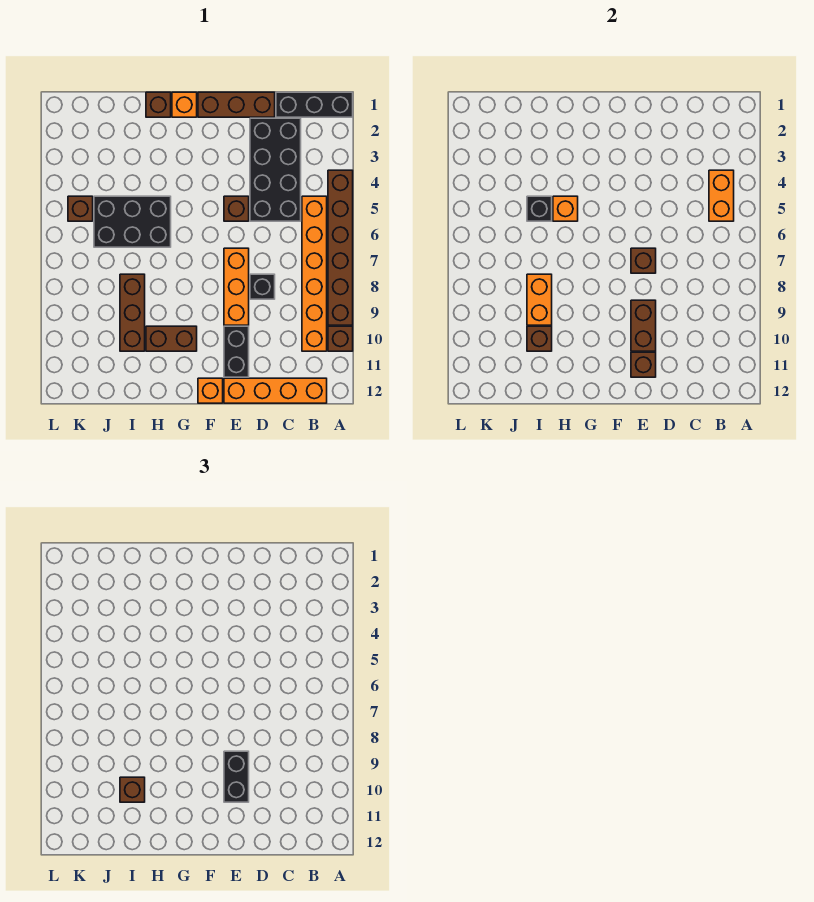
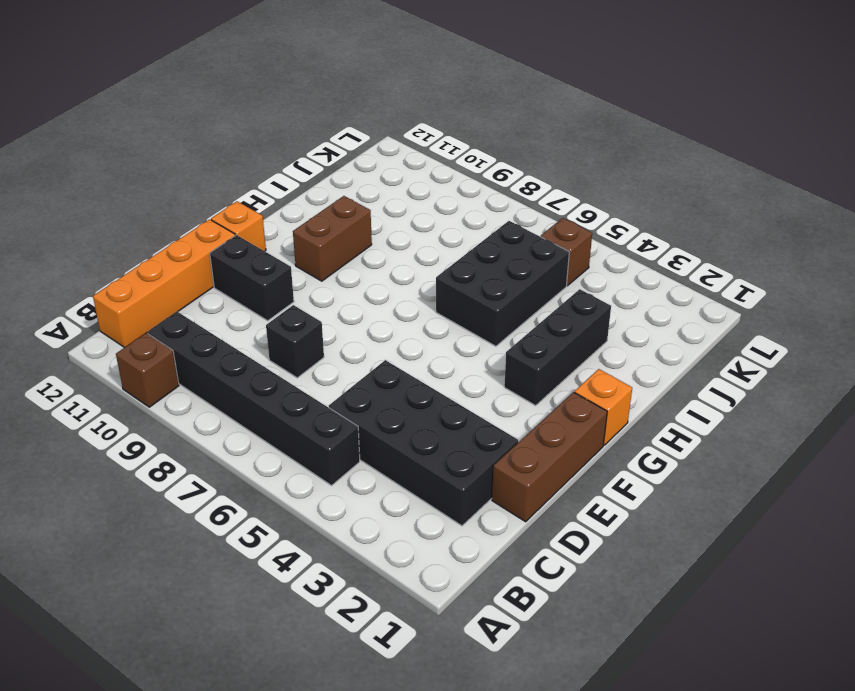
black brick B5:B10 level 1 -> orange brick B5:B10 level 1
black brick G3:I3 level 1 -> black brick A1:C1 level 1
none -> brown brick A4:A9 level 1
none -> brown brick E5 level 1
none -> orange brick E7:E9 level 1

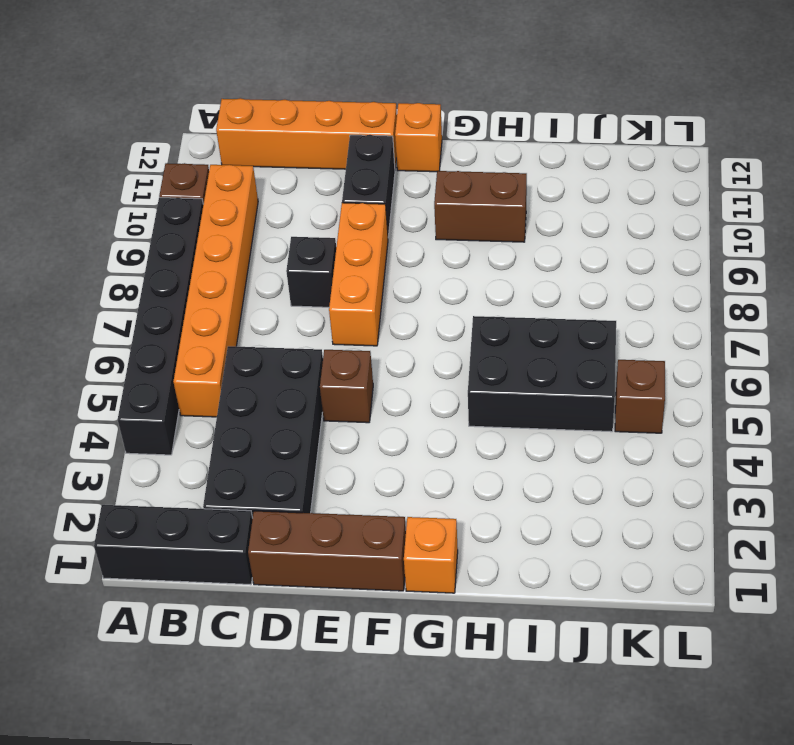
black brick A4:A9 level 1 -> brown brick A4:A9 level 1
none -> brown brick H1 level 1
none -> brown brick I8:I10 level 1
none -> orange brick B4:B5 level 2

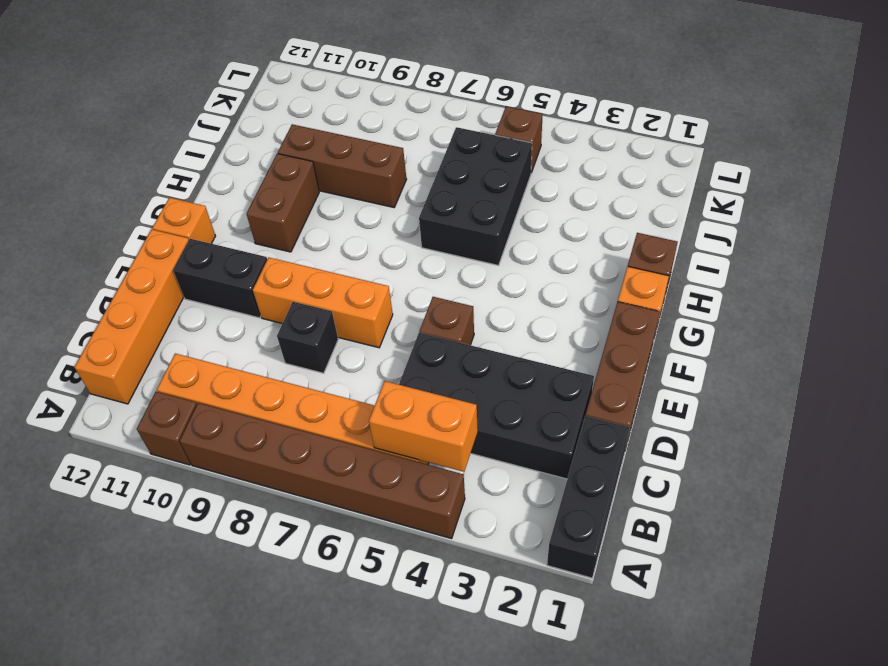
none -> brown brick E7 level 2
none -> brown brick E9:E10 level 2
none -> brown brick E11 level 2

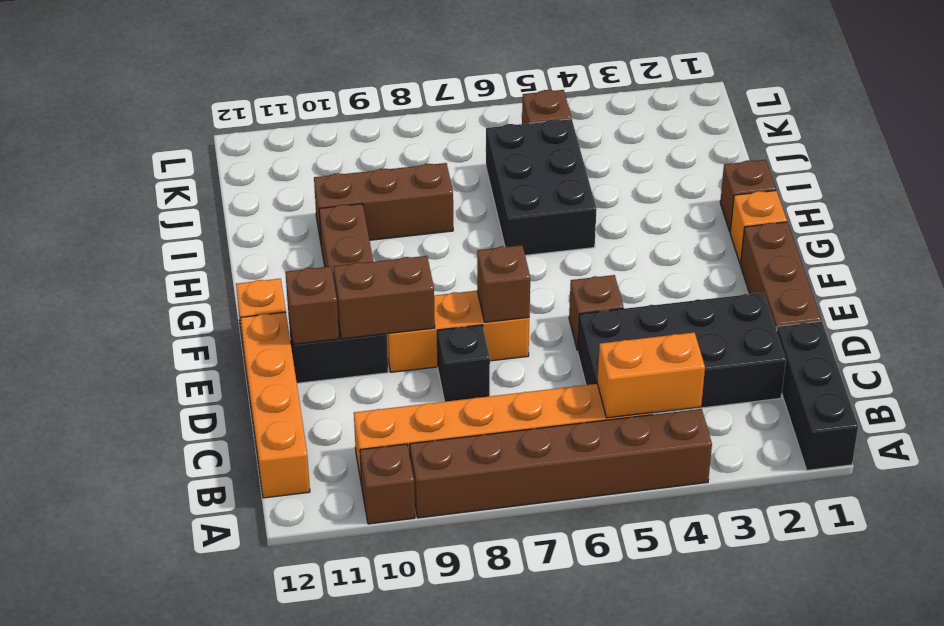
none -> orange brick H5 level 2
none -> black brick I5 level 2
none -> orange brick I8:I9 level 2

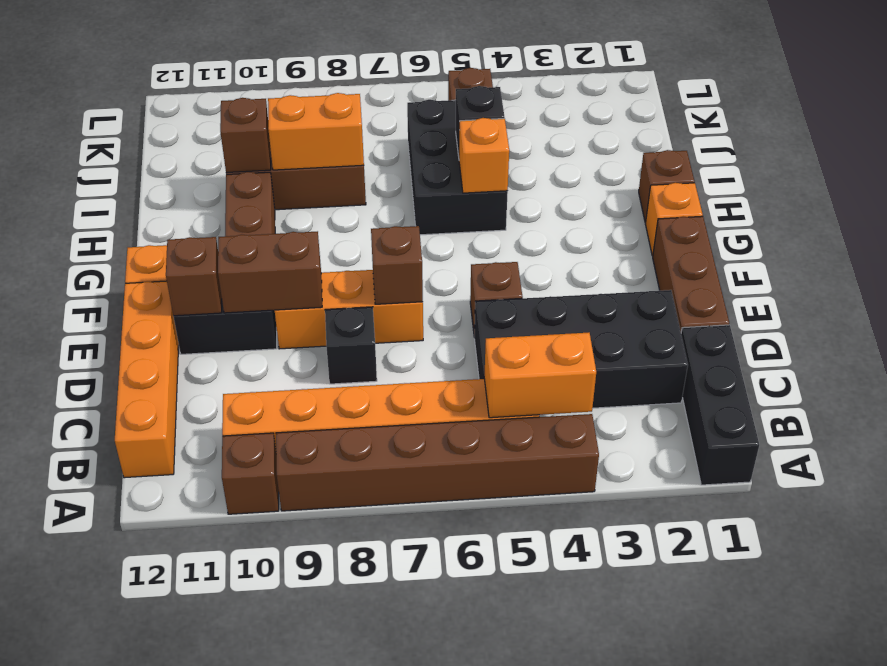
none -> black brick E9:E10 level 3
none -> brown brick I10 level 3

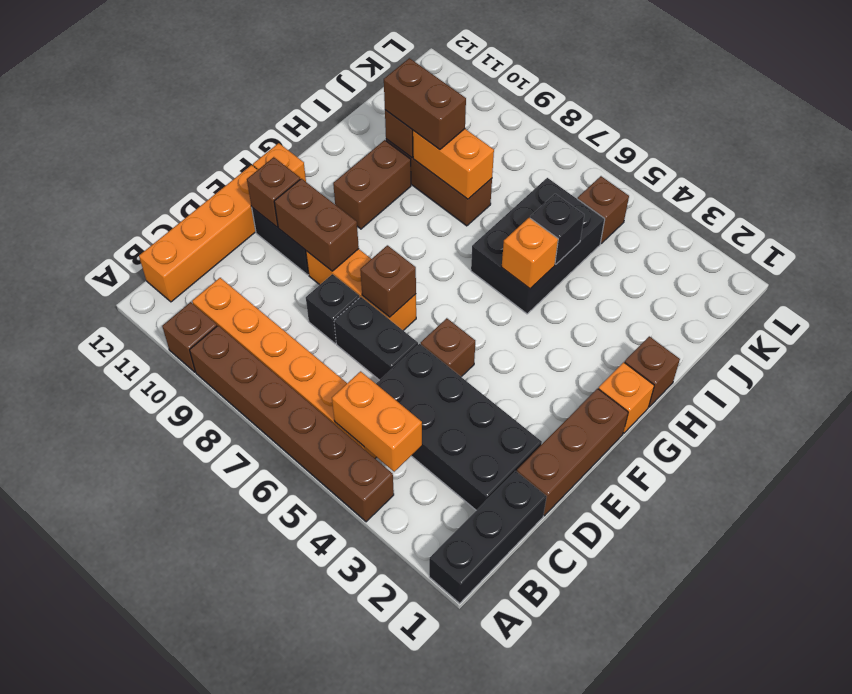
black brick D6:D7 level 1 -> black brick E9:E10 level 3
brown brick I9:I10 level 3 -> brown brick I10 level 3

